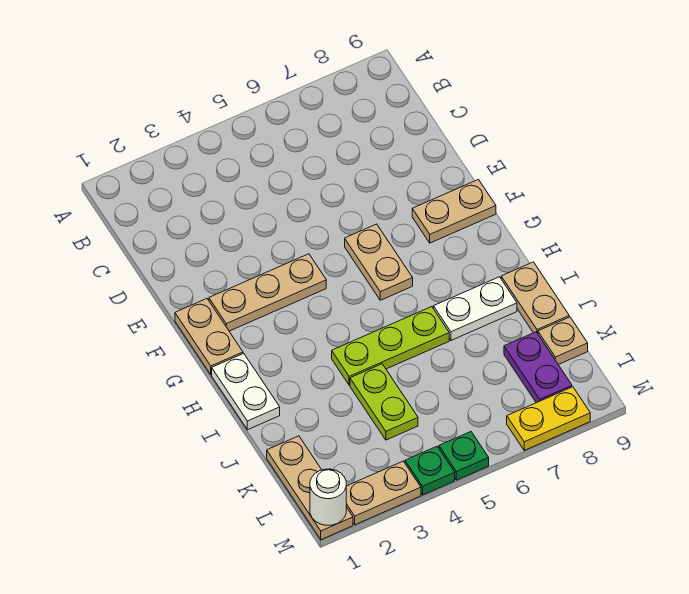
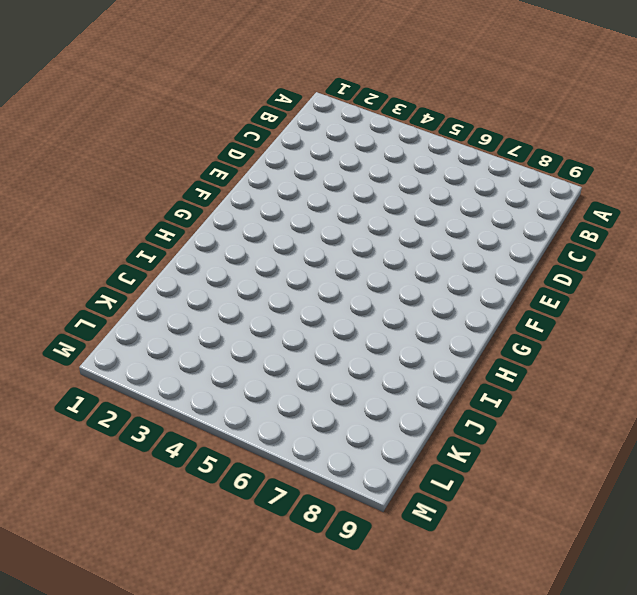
none -> tan plate F1:G1 level 1
none -> tan plate F2:F4 level 1
none -> tan plate F6:G6 level 1

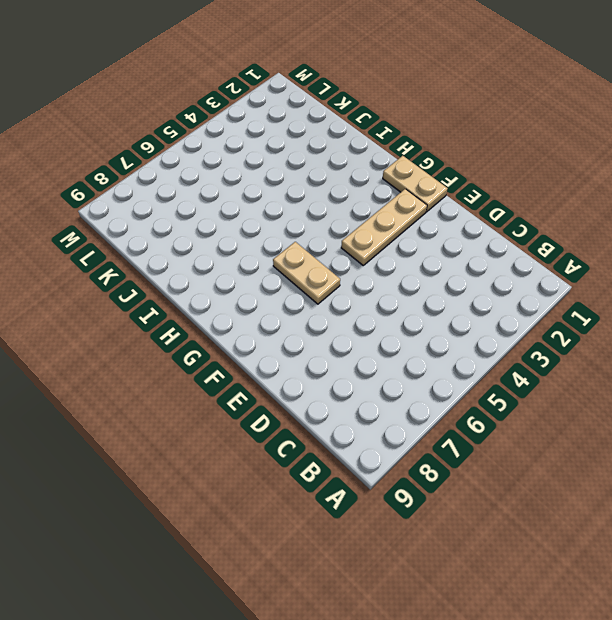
none -> tan plate F8:F9 level 1
none -> white plate H1:I1 level 1
none -> lime plate I4:I6 level 1

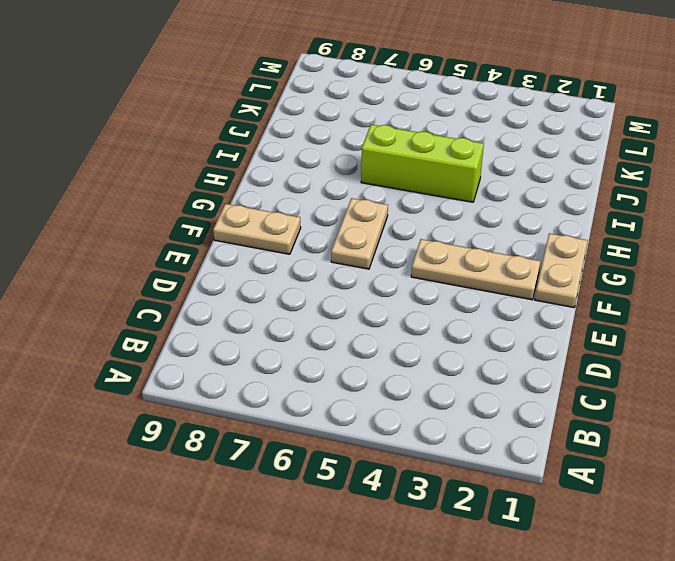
lime brick I4:I6 level 1 -> lime plate I4:I6 level 1
none -> white plate H1:I1 level 1
none -> white plate I7:I8 level 1
none -> tan plate I9:J9 level 1

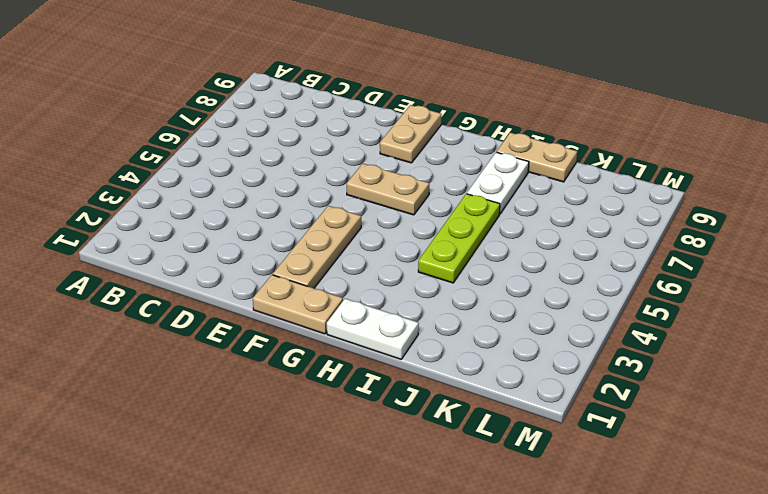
none -> lime plate J4:K4 level 1
none -> tan plate K1:M1 level 1
none -> purple plate K8:L8 level 1

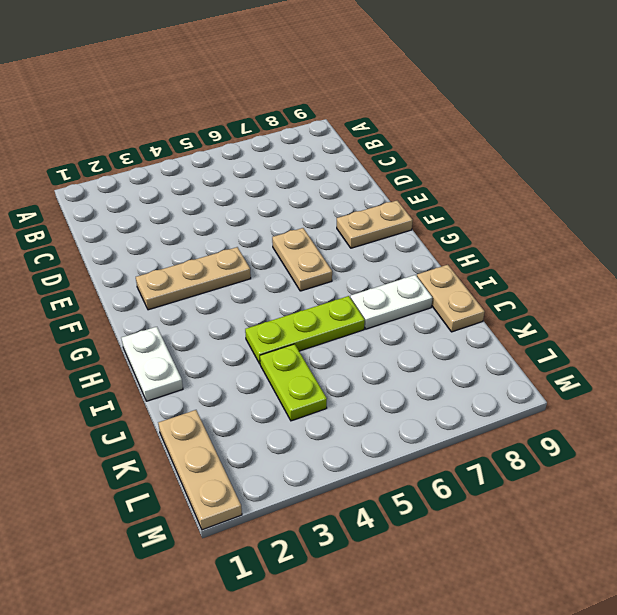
none -> tan plate F1:G1 level 1
none -> purple plate K8:L8 level 1
none -> tan plate K9 level 1

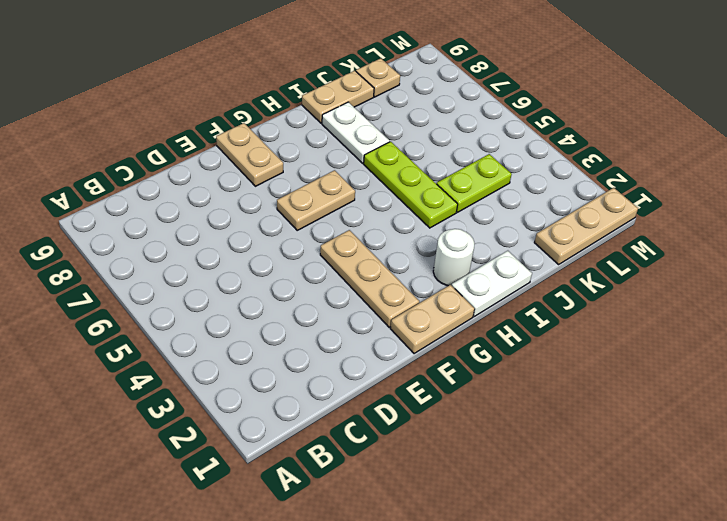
white round brick H2 level 1 -> white round brick M1 level 2
none -> purple plate K8:L8 level 1
none -> tan plate M2:M3 level 1
none -> green plate M4 level 1

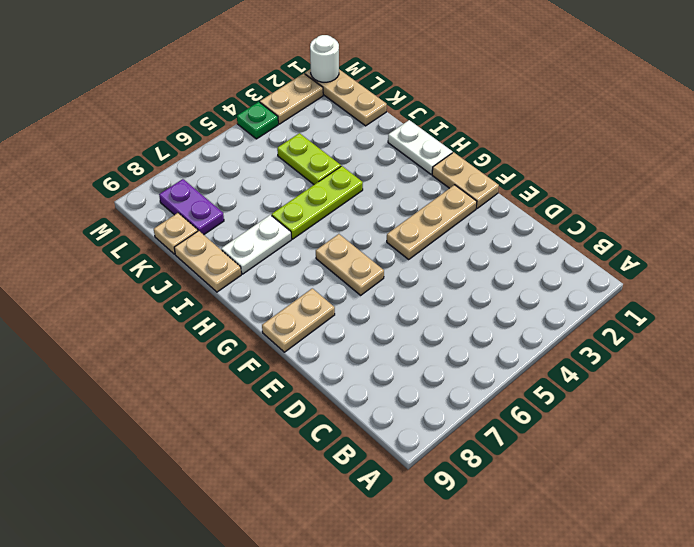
none -> green plate M5 level 1
none -> yellow plate M7:M8 level 1

